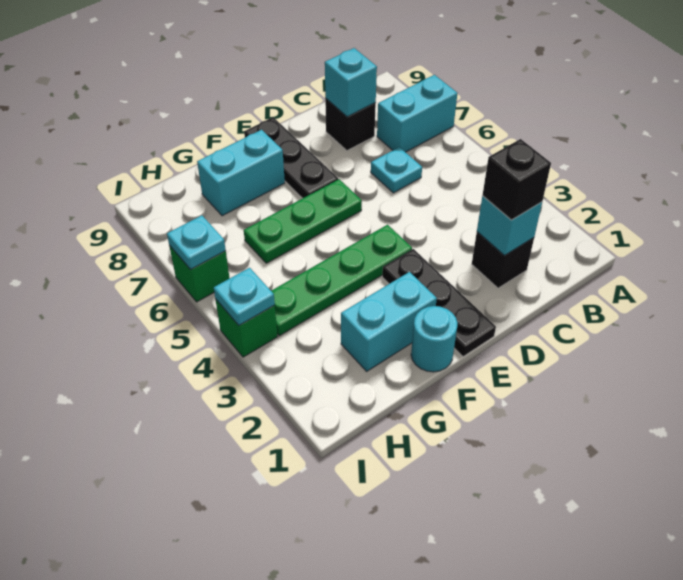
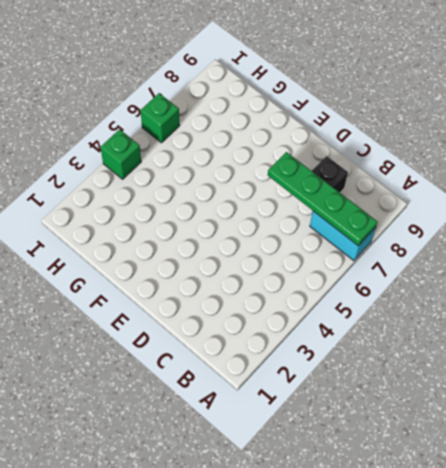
green plate A7:D7 level 2 -> green plate E4:H4 level 1
none -> black brick C2 level 1
none -> cyan plate C6 level 1
none -> black plate E1:E3 level 1

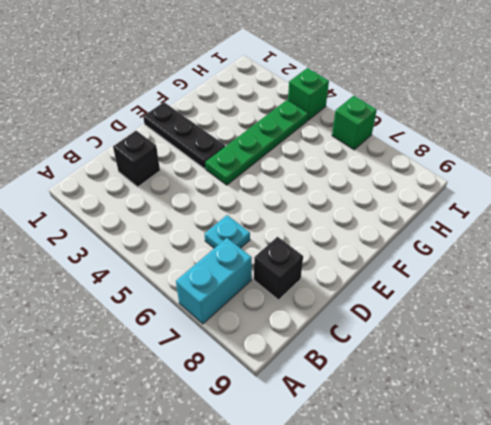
none -> green plate E6:G6 level 1
none -> black plate E7:E9 level 1
none -> cyan round brick F1 level 1

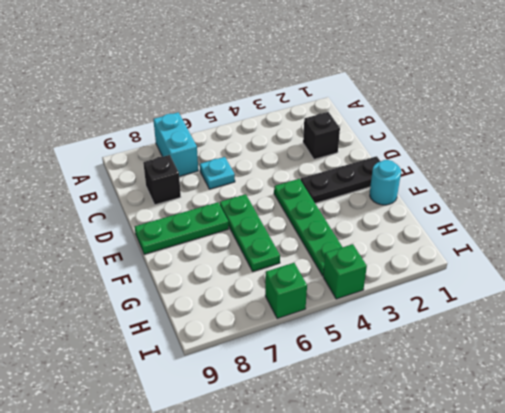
green plate E7:E9 level 1 -> black plate E7:E9 level 1
none -> cyan brick F2:G2 level 1
none -> cyan brick F8:G8 level 1
none -> cyan brick C2 level 2

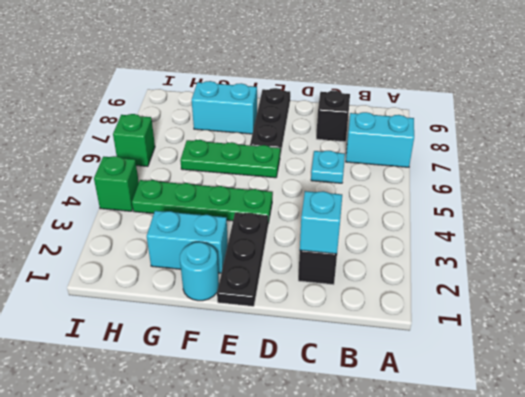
none -> cyan brick C8 level 2
none -> cyan plate I4 level 2
none -> cyan plate I6 level 2

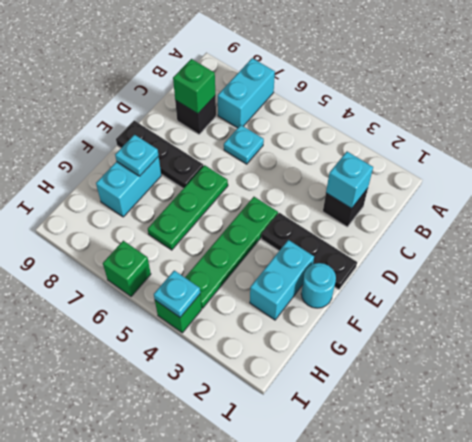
green brick C8 level 2 -> cyan brick C8 level 2
cyan plate F8 level 2 -> cyan plate I6 level 2
none -> black brick C2 level 3

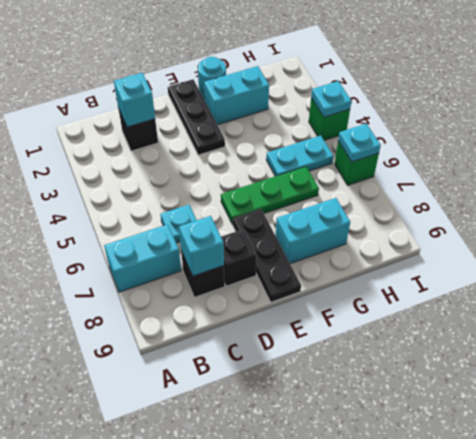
black brick D8 level 1 -> black brick C2 level 3
cyan plate G5:H5 level 1 -> none
none -> green plate E4:H4 level 1

